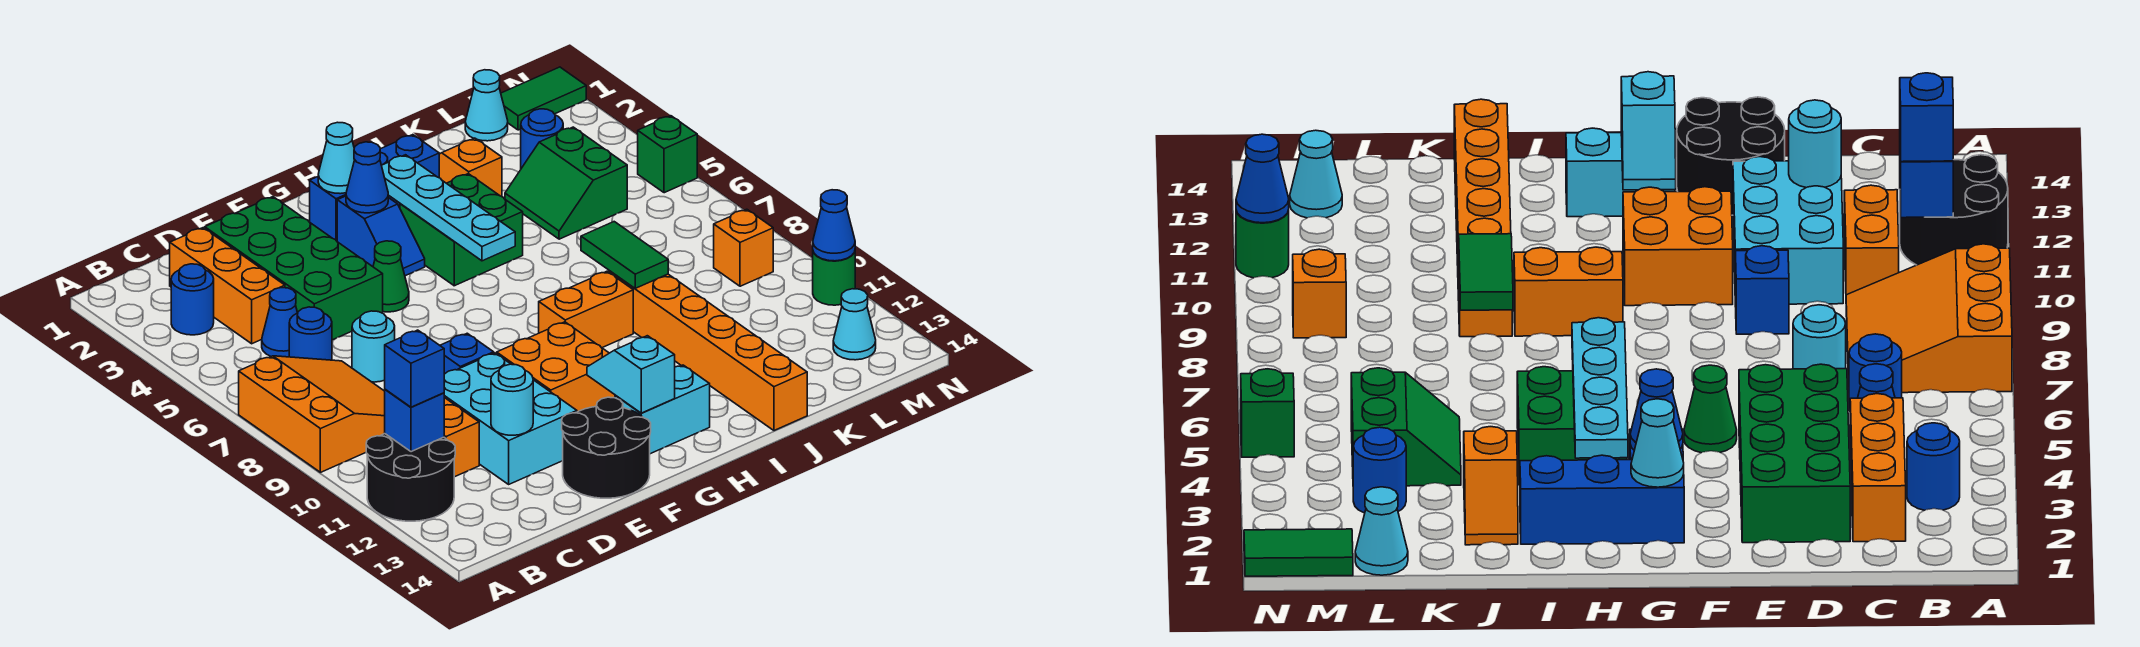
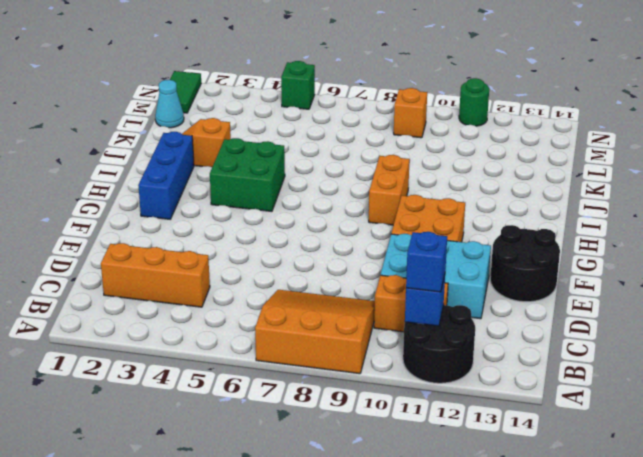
none -> blue round brick B3 level 1
none -> blue cone C5 level 1
none -> blue round brick C6 level 1
none -> green brick D2:E5 level 1

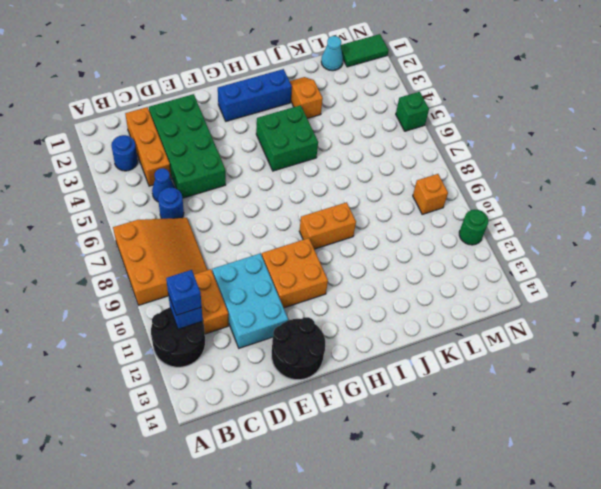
none -> cyan round brick D7 level 1
none -> blue brick E9 level 1
none -> green cone F5 level 1
none -> blue slope G3:G4 level 1 top 3

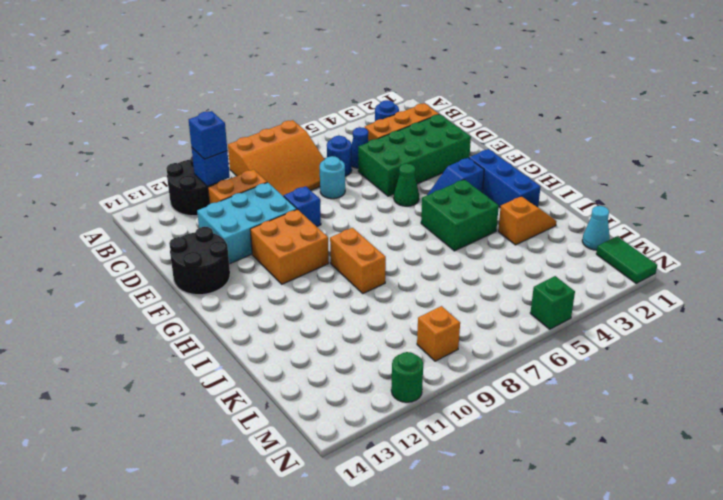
none -> cyan brick G13:H13 level 1
none -> orange brick J9:J14 level 1
none -> green slope K4:L5 level 1 top L
none -> blue round brick L3 level 1

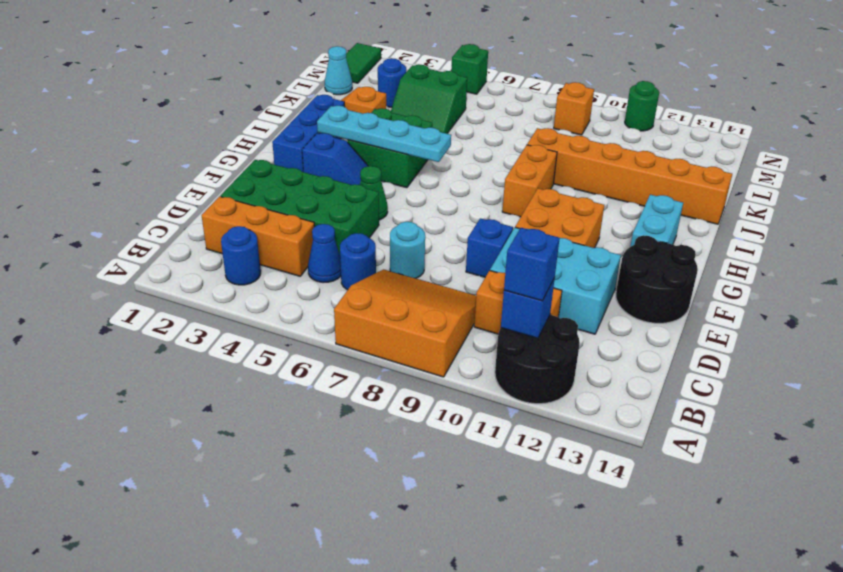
none -> cyan cone M13 level 1
none -> cyan round brick D12 level 2
none -> cyan cone G2 level 2
none -> blue cone G3 level 2

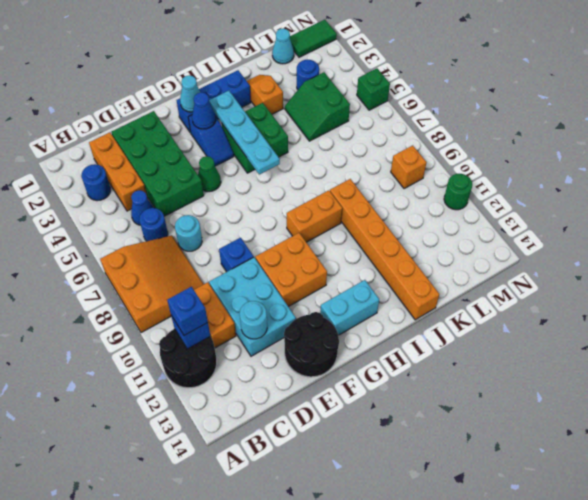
none -> cyan cone M13 level 1
none -> cyan slope G12:G13 level 2 top 13
none -> green tile J8:J9 level 2
none -> blue cone N11 level 2

